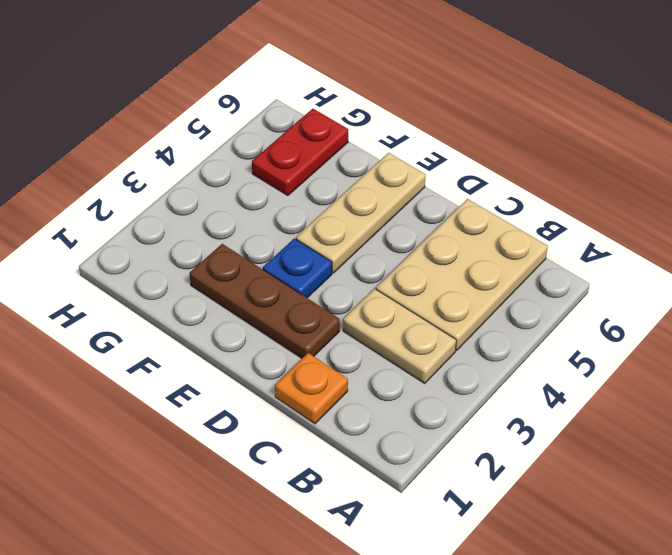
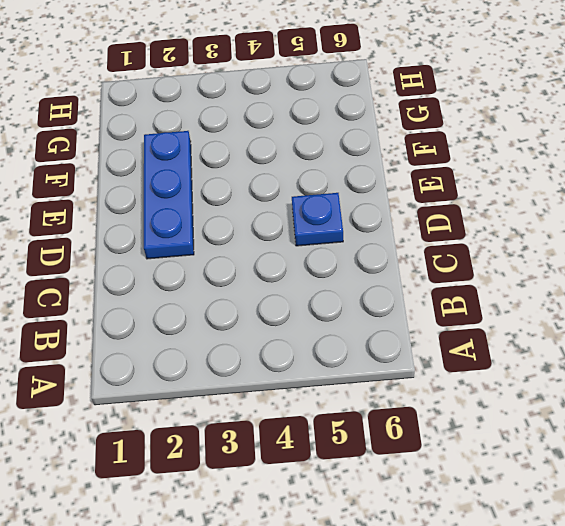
blue plate D2:F2 level 1 -> brown plate D2:F2 level 1
blue plate D5 level 1 -> blue plate E3 level 1
none -> tan plate B3:C3 level 1
none -> tan plate B4:C6 level 1

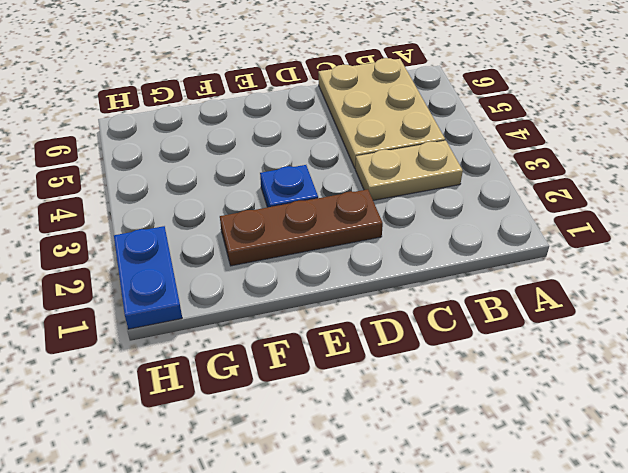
blue plate H1:H2 level 1 -> none
none -> orange plate C1 level 1
none -> tan plate E4:E6 level 1

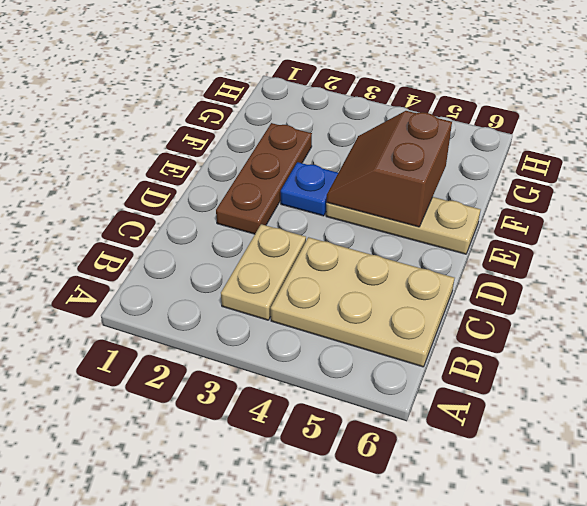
brown slope E4:F5 level 2 top 5 -> none
none -> orange plate C1 level 1
none -> red plate G5:G6 level 1

